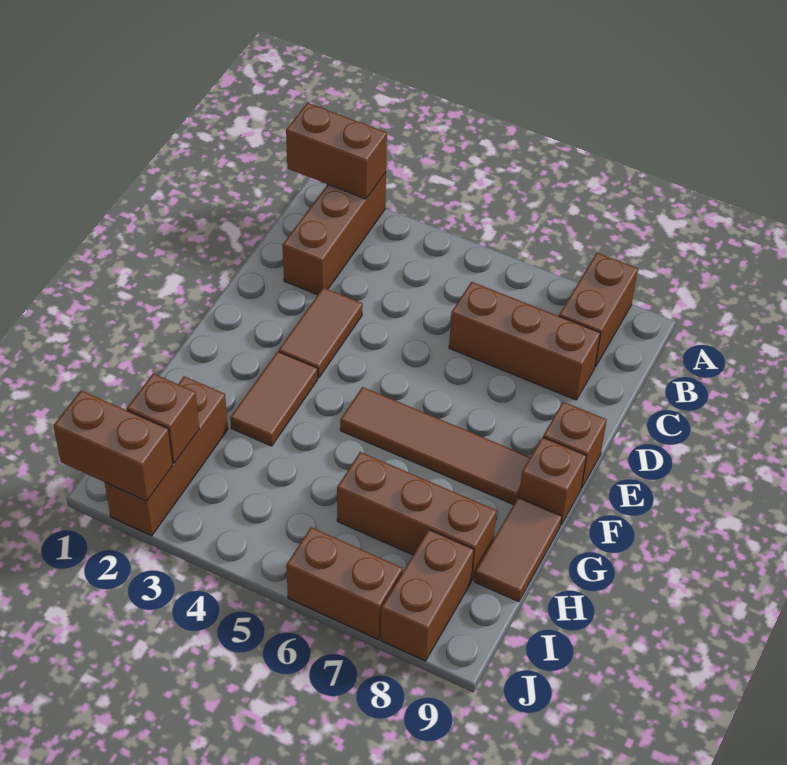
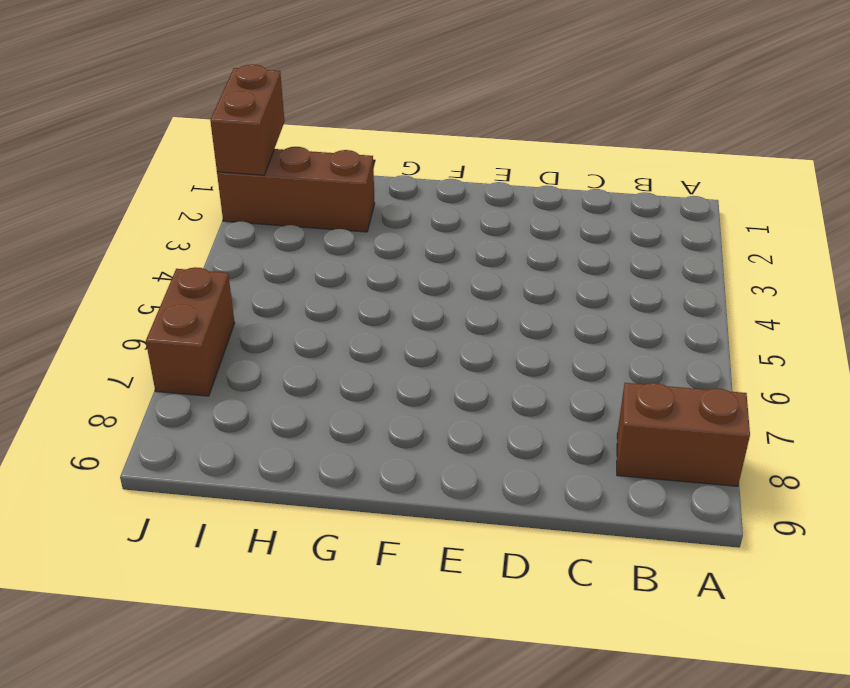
none -> brown brick A2:C2 level 1
none -> brown brick C6:C8 level 1
none -> brown tile D3:E3 level 1

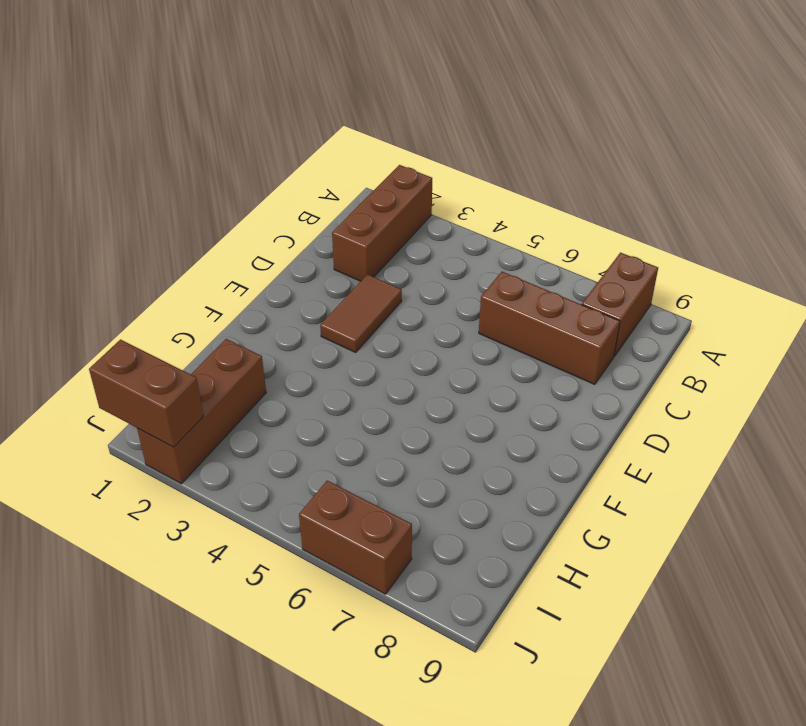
none -> brown brick E9 level 1
none -> brown tile F3:G3 level 1
none -> brown tile F5:F8 level 1

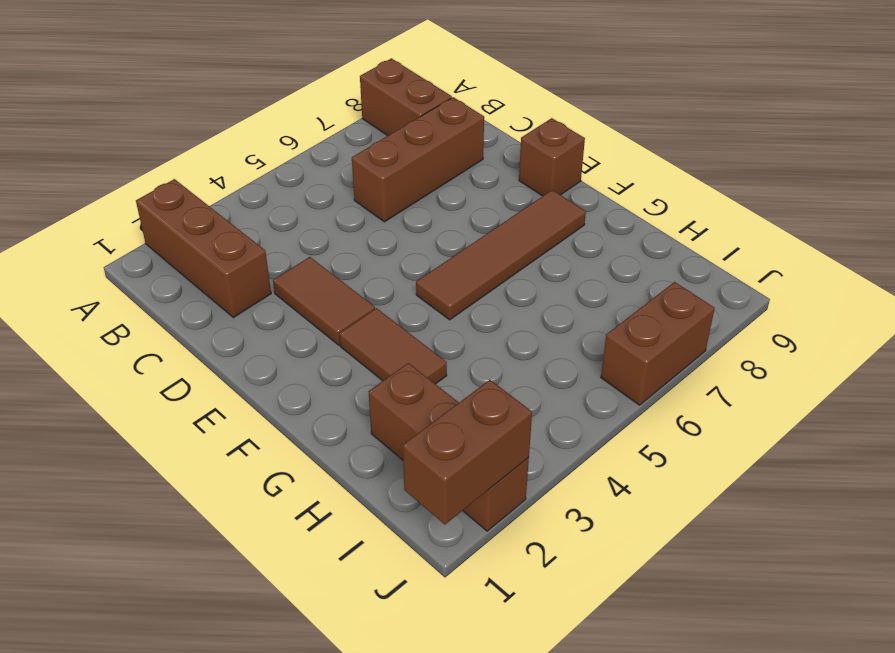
none -> brown brick F9 level 1
none -> brown tile G9:H9 level 1
none -> brown brick H6:H8 level 1

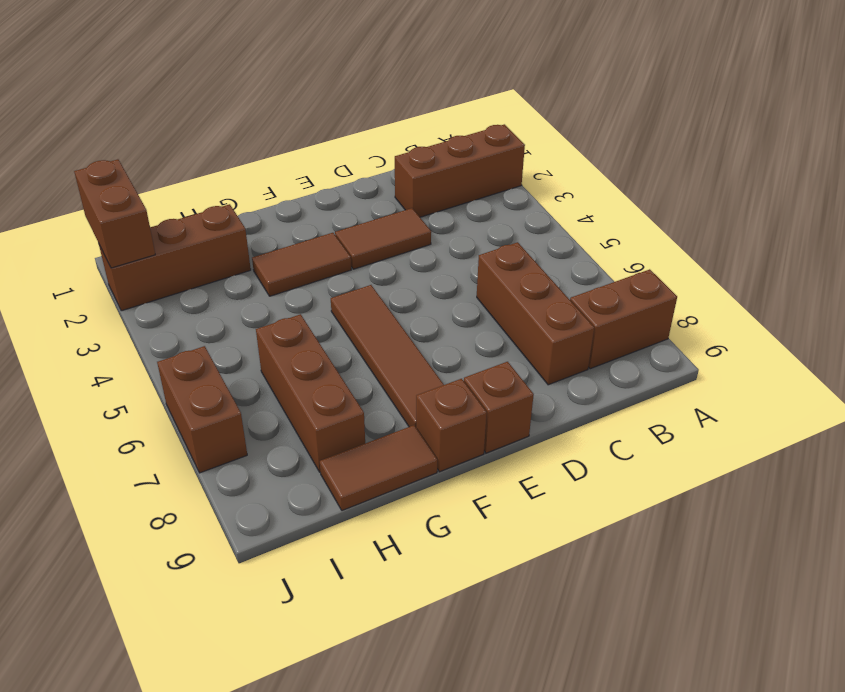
none -> brown brick I8:J8 level 1
none -> brown brick A1:A2 level 2
none -> brown brick I2 level 2

